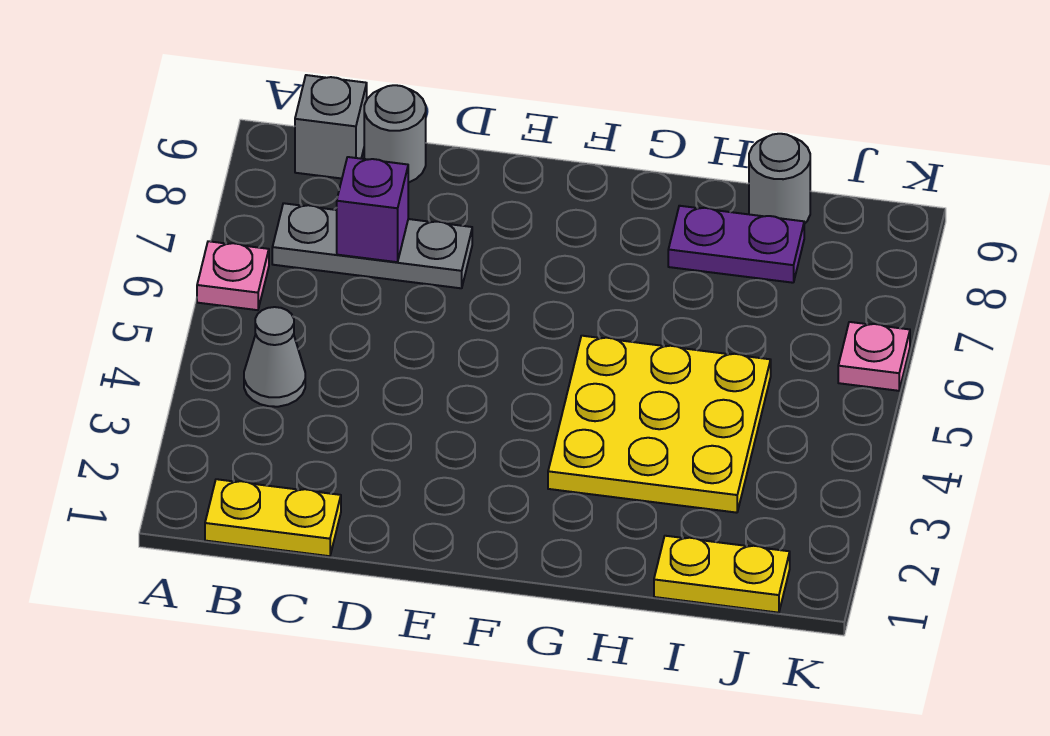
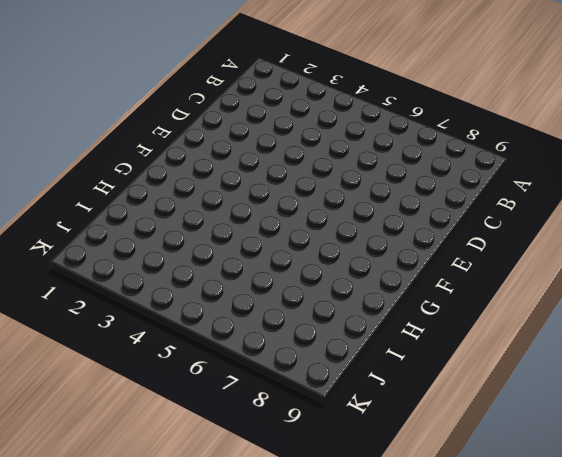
none -> pink plate A6 level 1
none -> yellow plate B1:C1 level 1
none -> grey cone B4 level 1

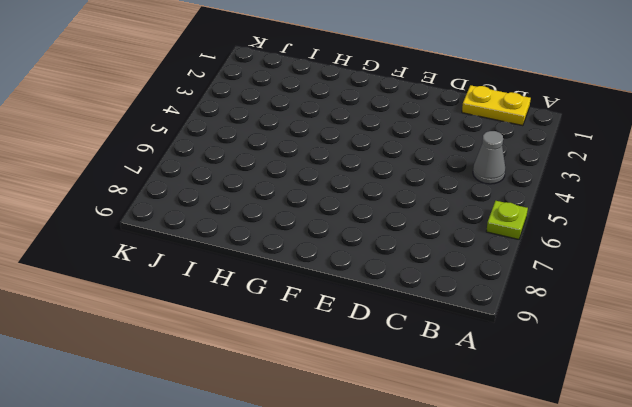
lime plate A6 level 1 -> pink plate A6 level 1
none -> grey plate B7:D7 level 1
none -> grey brick B9 level 1
none -> grey round brick C9 level 1

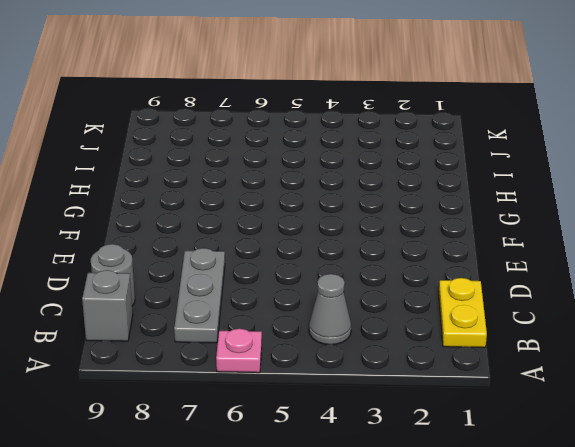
none -> yellow plate G3:I5 level 1
none -> purple plate H8:I8 level 1
none -> yellow plate I1:J1 level 1

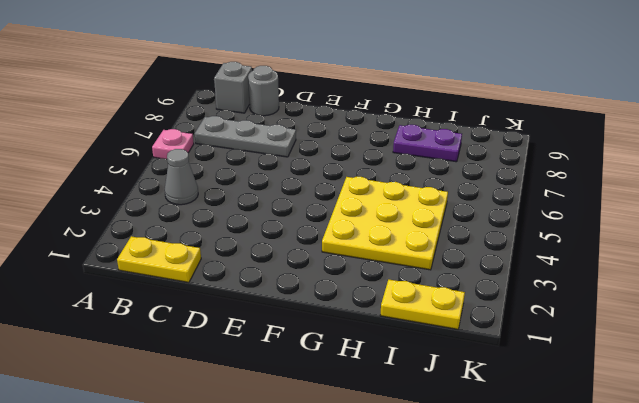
none -> grey round brick I9 level 1
none -> pink plate K6 level 1
none -> purple brick C7 level 2

